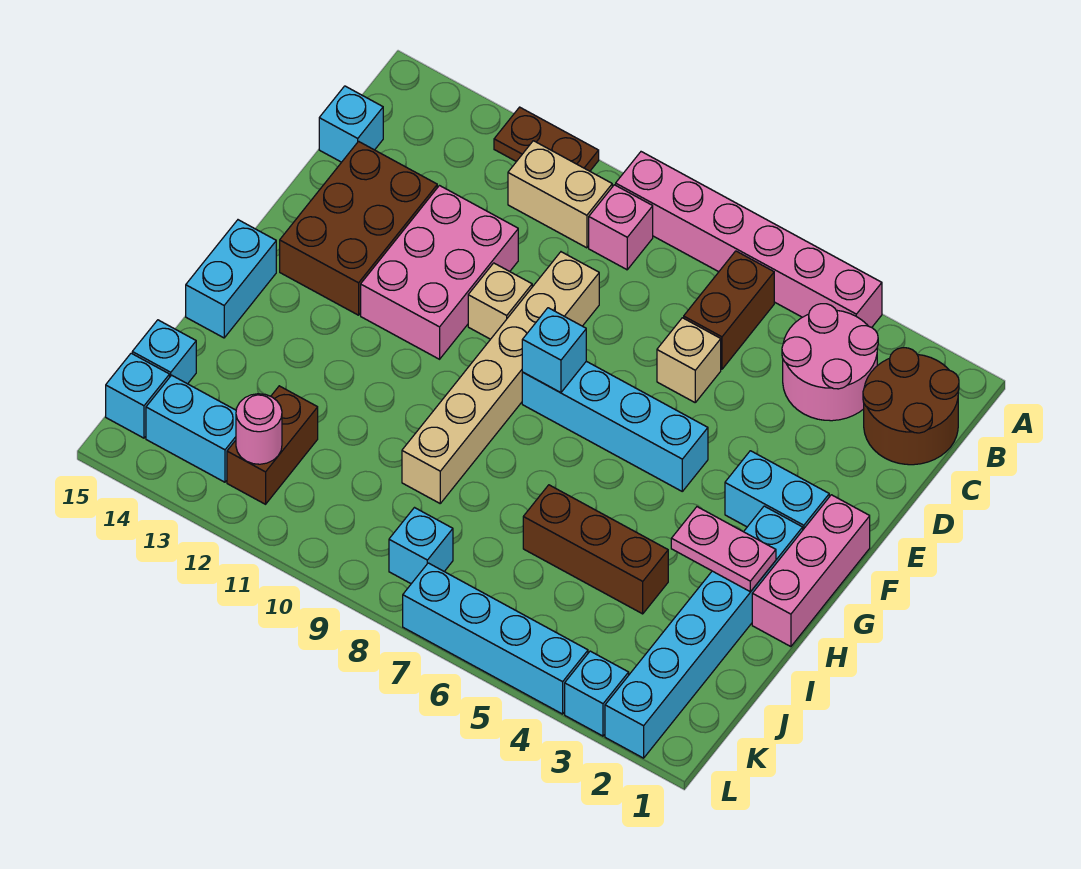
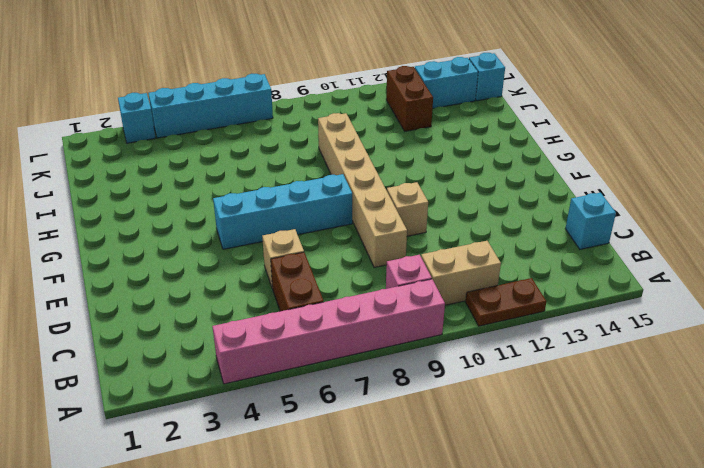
none -> brown round brick B1:C2 level 1
none -> pink round brick B3:C4 level 1
none -> pink brick D11:F12 level 1

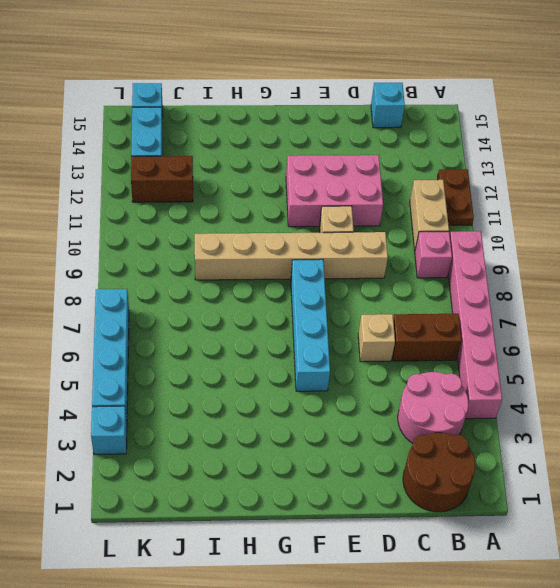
none -> brown brick D13:F14 level 1
none -> pink brick F1:H1 level 1
none -> cyan brick F2:F3 level 1

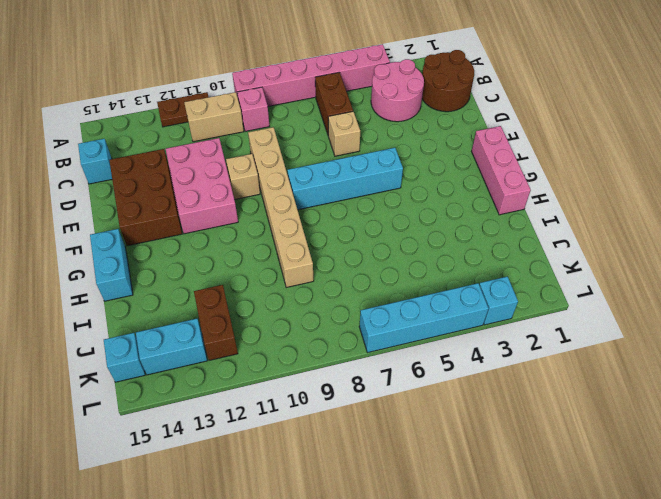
none -> cyan brick F2:F3 level 1
none -> cyan brick G2:L2 level 1
none -> brown brick I4:I6 level 1

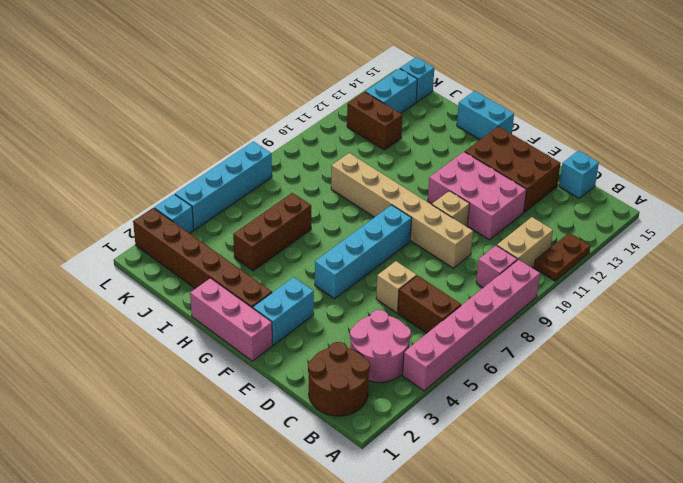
brown brick G2:L2 level 1 -> cyan brick G2:L2 level 1
none -> cyan brick J15 level 1
none -> cyan brick K8 level 1
none -> cyan brick F8 level 2

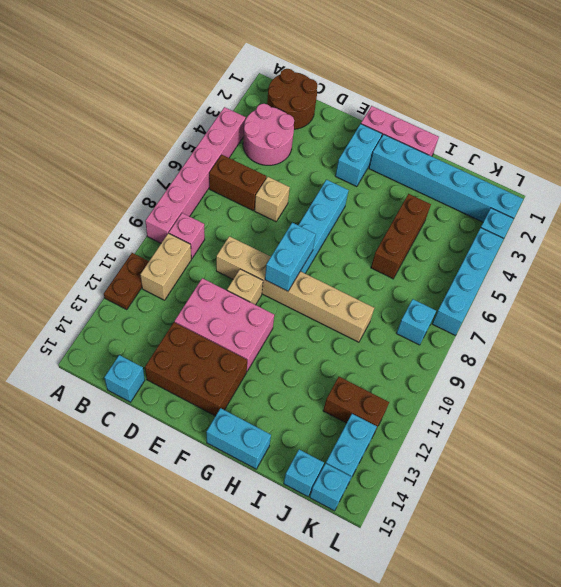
cyan brick F8:F9 level 2 -> cyan brick F8 level 2
none -> pink plate H2:H3 level 2
none -> pink round brick K12 level 2

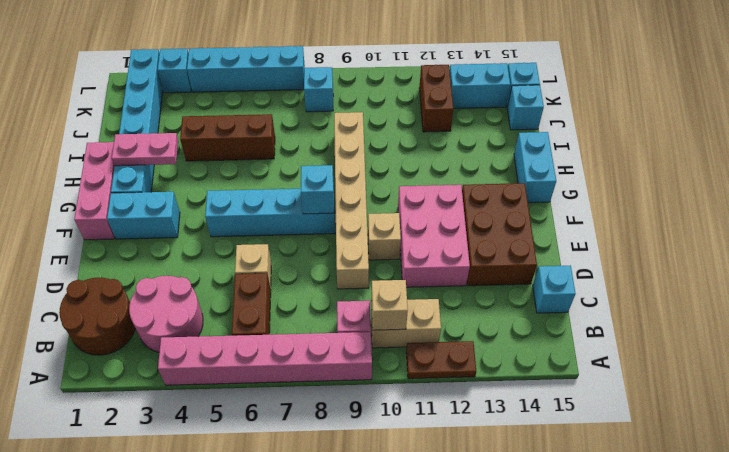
tan brick B10 level 2 -> none
none -> pink round brick K12 level 2

